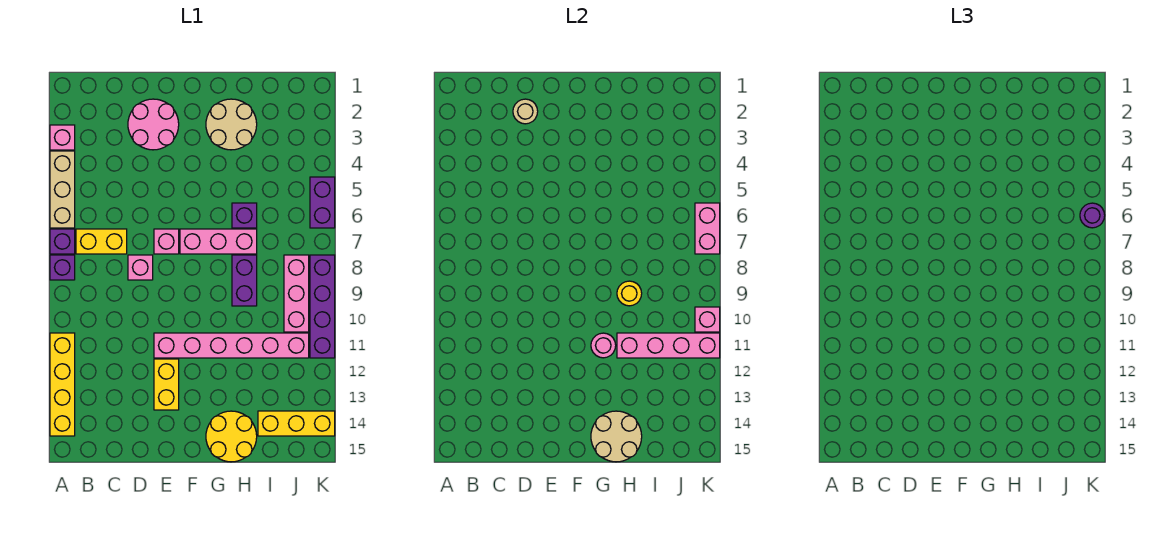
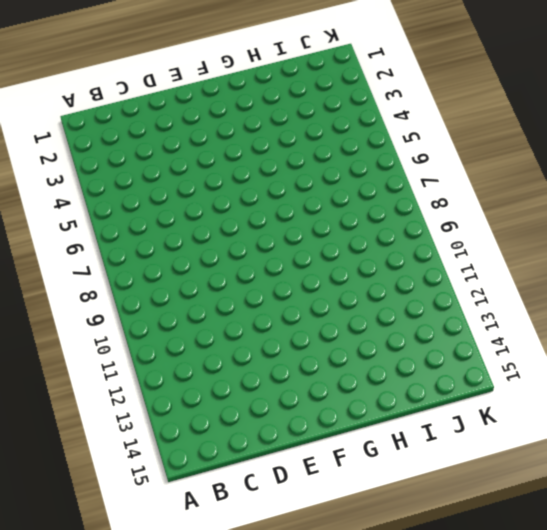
none -> pink brick A3 level 1
none -> tan brick A4:A6 level 1
none -> purple brick A7 level 1

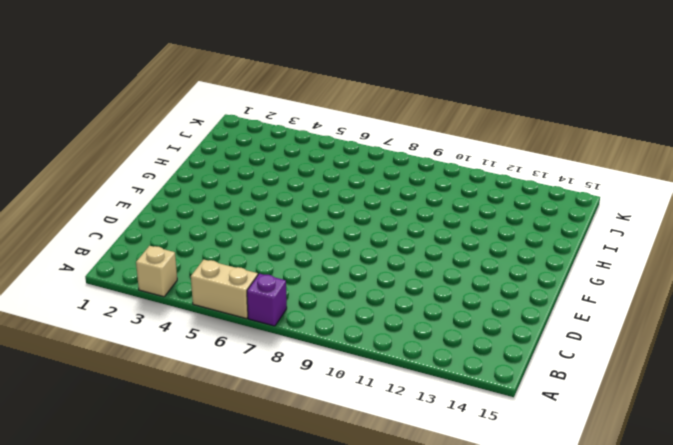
tan brick A3 level 1 -> pink brick A3 level 1
tan brick A5:A6 level 1 -> tan brick A4:A6 level 1
none -> purple brick A8 level 1
none -> yellow brick A11:A14 level 1
none -> yellow brick B7:C7 level 1

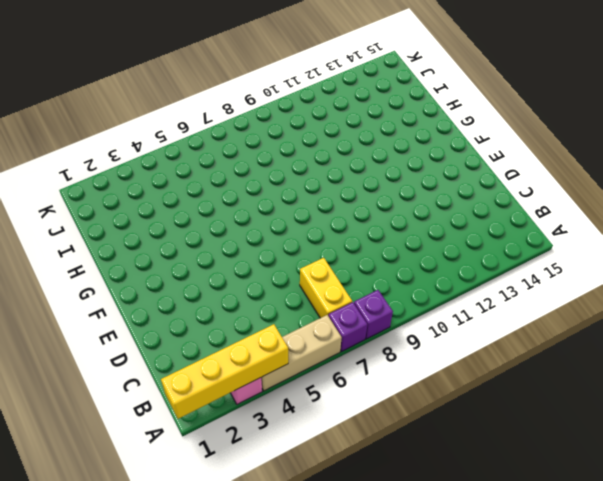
yellow brick A1:A4 level 2 -> yellow brick A11:A14 level 1
none -> pink round brick D2:E3 level 1
none -> pink brick D8 level 1
none -> pink brick E7 level 1

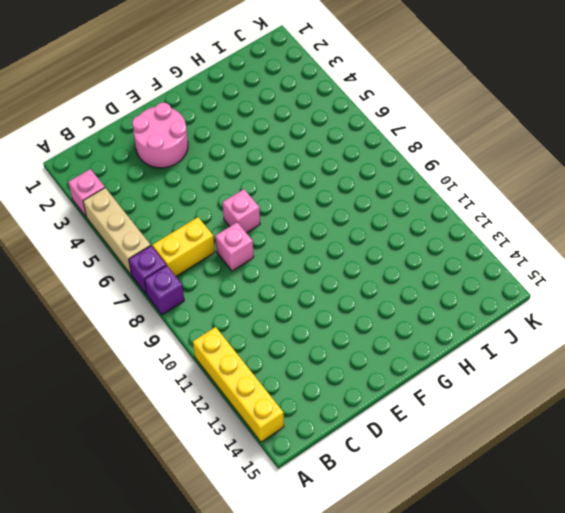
none -> pink brick E11:J11 level 1
none -> yellow brick E12:E13 level 1
none -> pink brick F7:H7 level 1

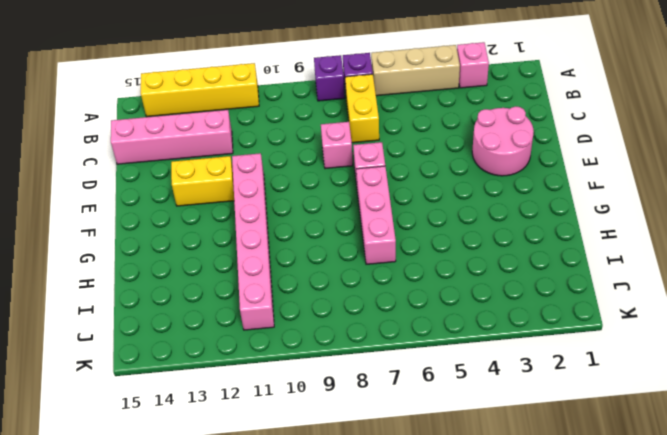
pink brick C12:C15 level 1 -> pink brick H11:K11 level 2
none -> tan round brick G2:H3 level 1
none -> yellow round brick G14:H15 level 1
none -> purple brick H6 level 1

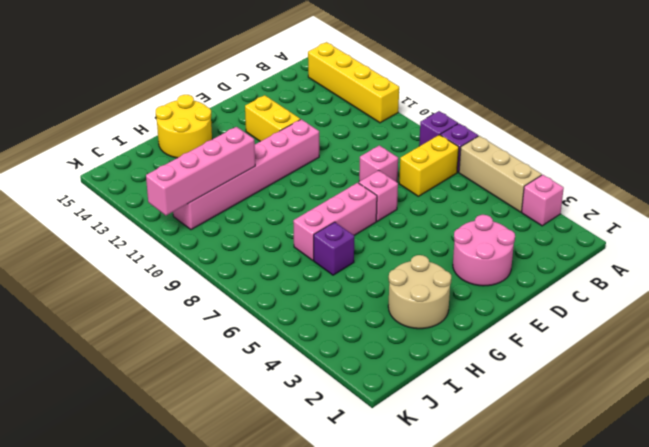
none -> purple brick H8:H9 level 1
none -> yellow brick I14:K14 level 1
none -> pink brick J8:J10 level 1

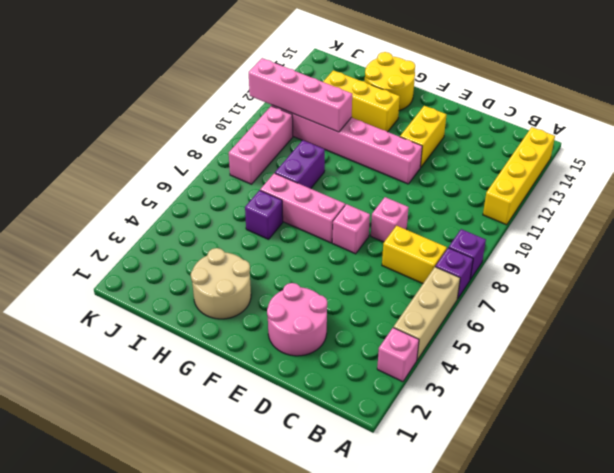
yellow brick G13:I13 level 1 -> yellow brick I14:K14 level 1
none -> purple brick K5:K6 level 1
none -> purple brick K8:K11 level 1
none -> tan round brick D2 level 2

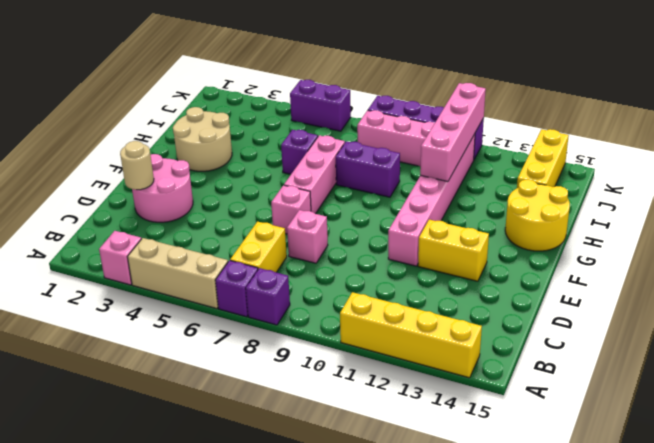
none -> pink round brick G11 level 2
none -> tan round brick G14:H15 level 2
none -> yellow round brick H9 level 2

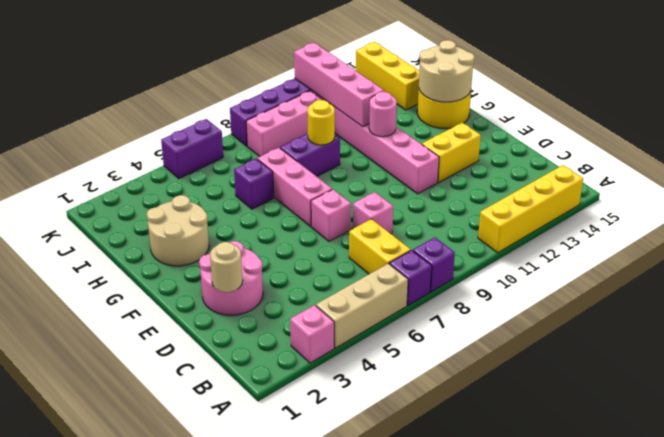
none -> pink brick K6:K7 level 2
none -> pink brick K10 level 2
none -> purple round brick K6 level 3

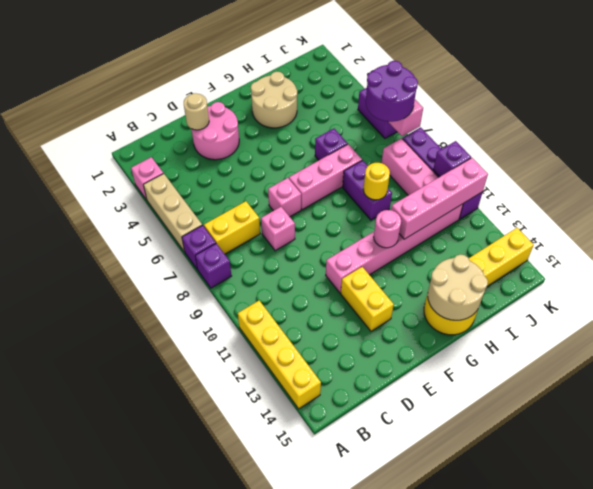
purple round brick J6:K7 level 3 -> purple round brick K6 level 3
purple brick K10 level 2 -> pink brick K10 level 2

